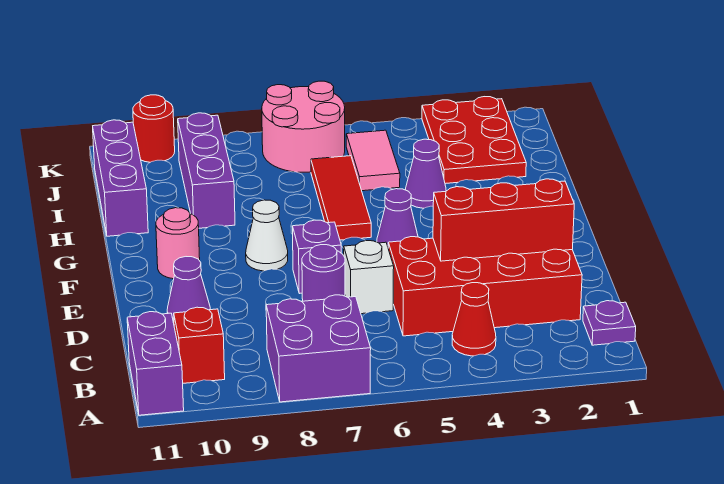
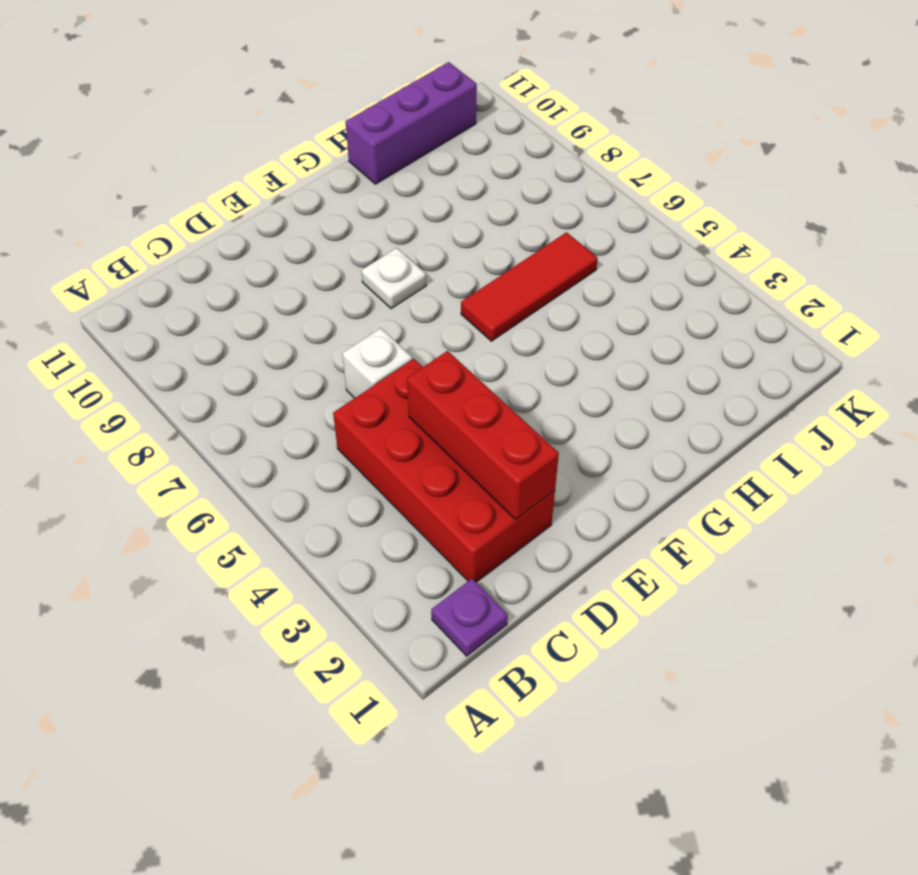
white plate F8 level 1 -> white cone F8 level 1
none -> purple brick A7:B8 level 1
none -> purple brick A11:B11 level 1
none -> red cone B4 level 1

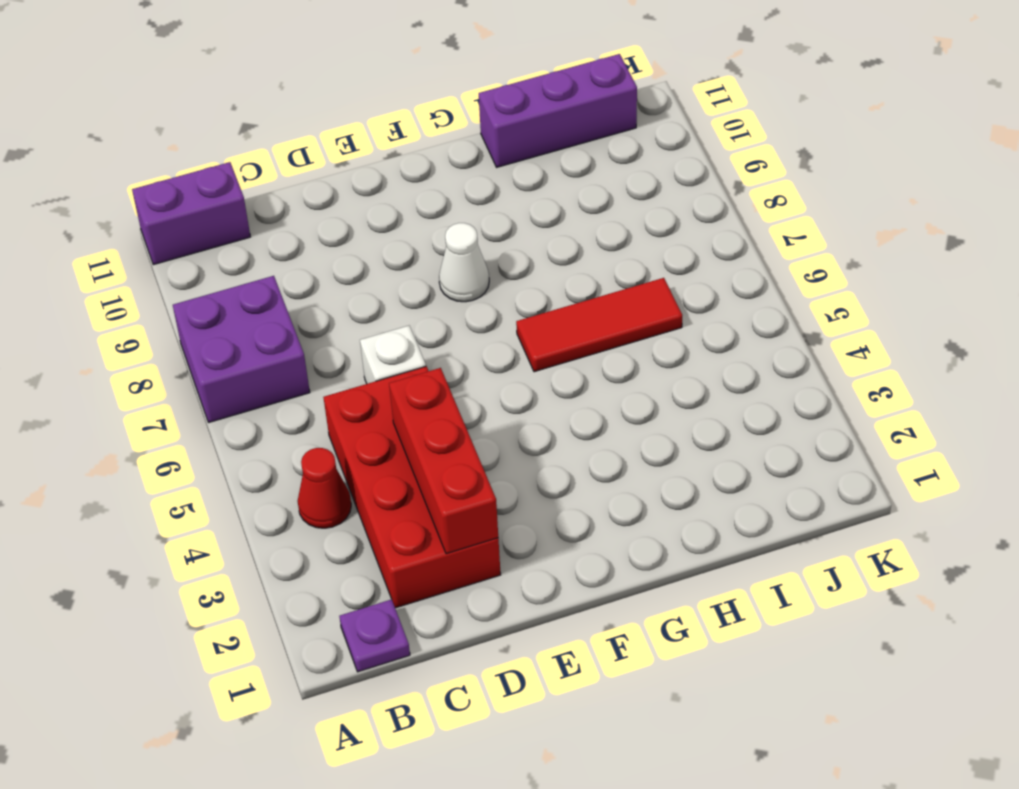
none -> red brick B10 level 1
none -> purple round brick D7 level 1
none -> purple cone D10 level 1

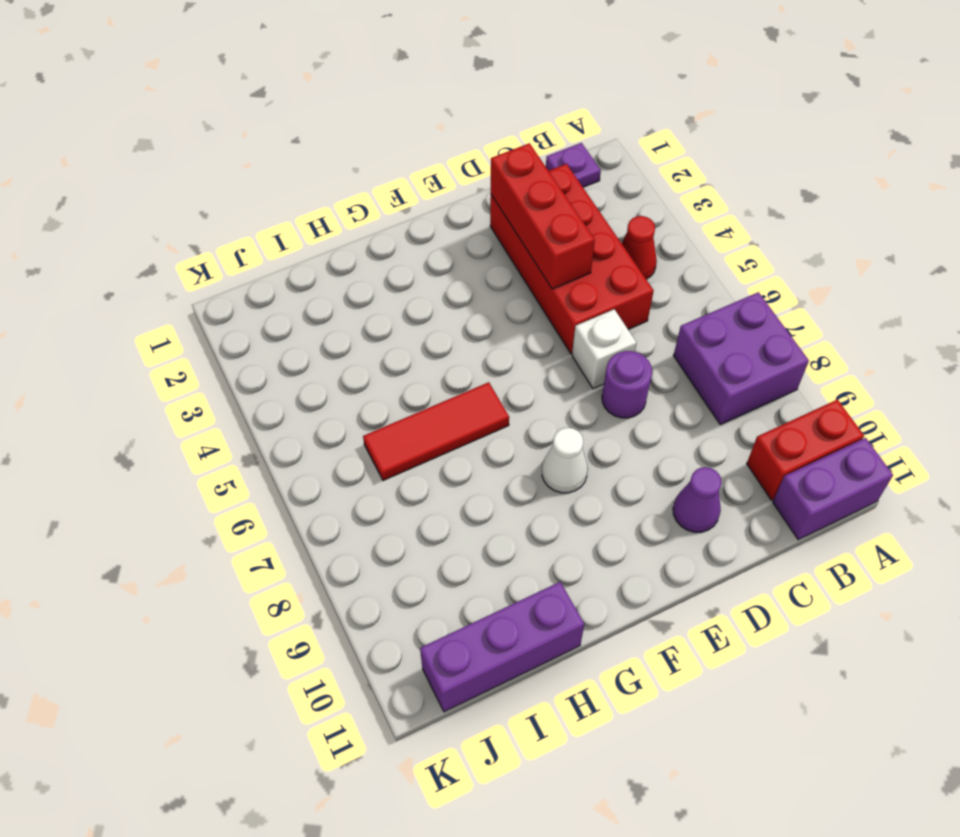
red brick A10:B10 level 1 -> red brick B10 level 1
none -> purple brick E7 level 1
none -> purple cone F5 level 1
none -> pink round brick F10 level 1

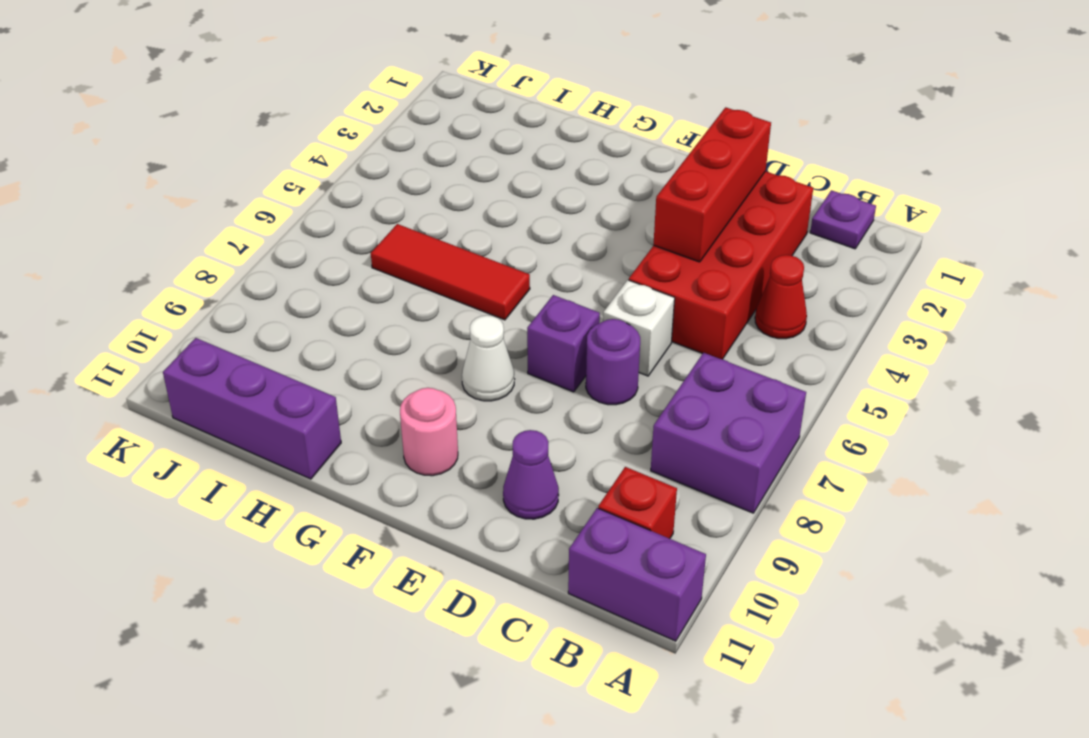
none -> purple cone F5 level 1
none -> purple cone H4 level 1
none -> purple brick H9:J9 level 1

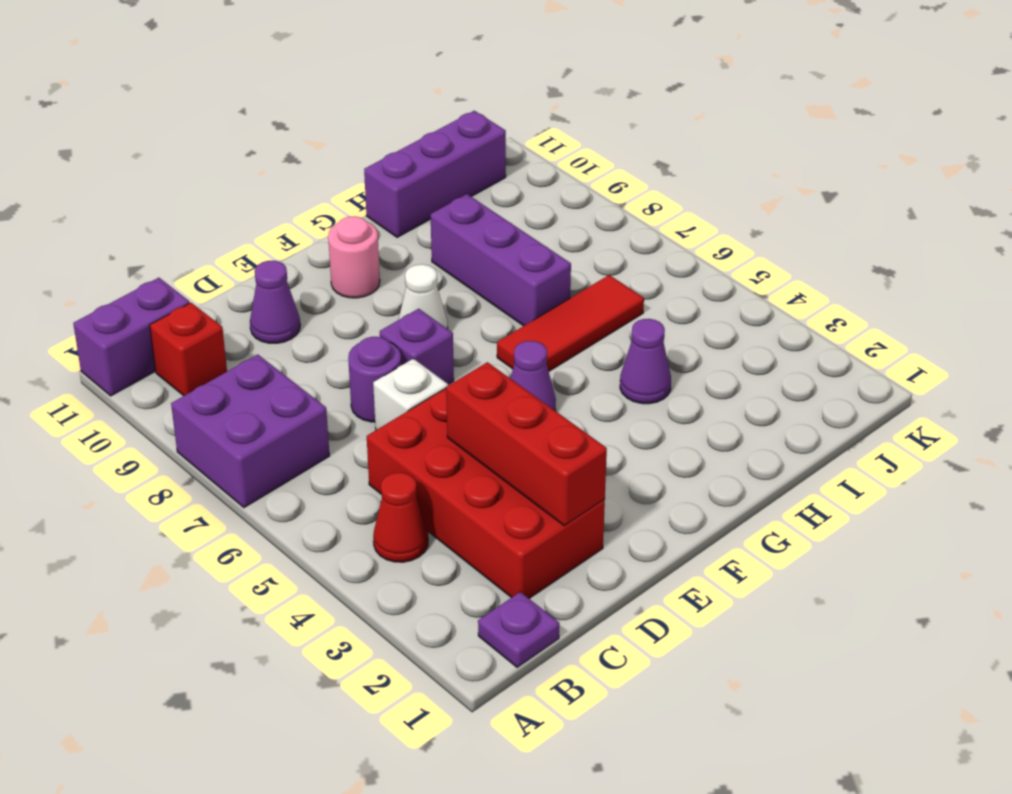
purple brick H7:H9 level 1 -> purple brick H9:J9 level 1
none -> red plate I2:K3 level 1
none -> pink tile I5:J5 level 1
none -> pink round brick J6:K7 level 1

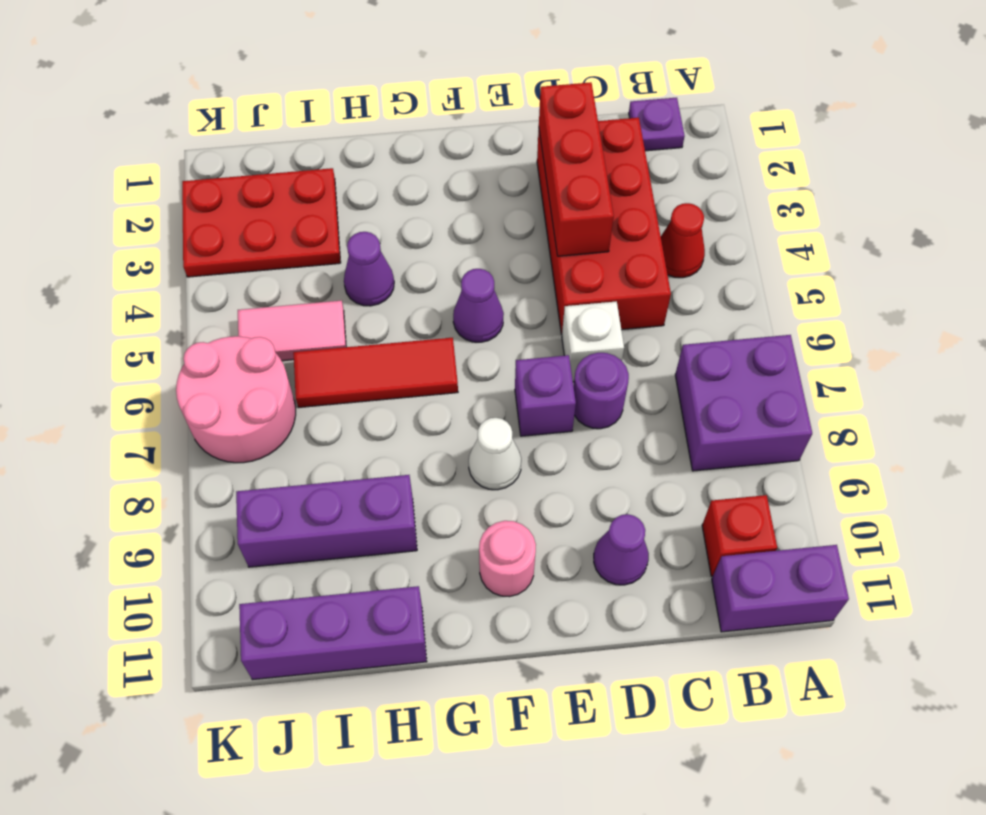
none -> red round brick K10 level 1

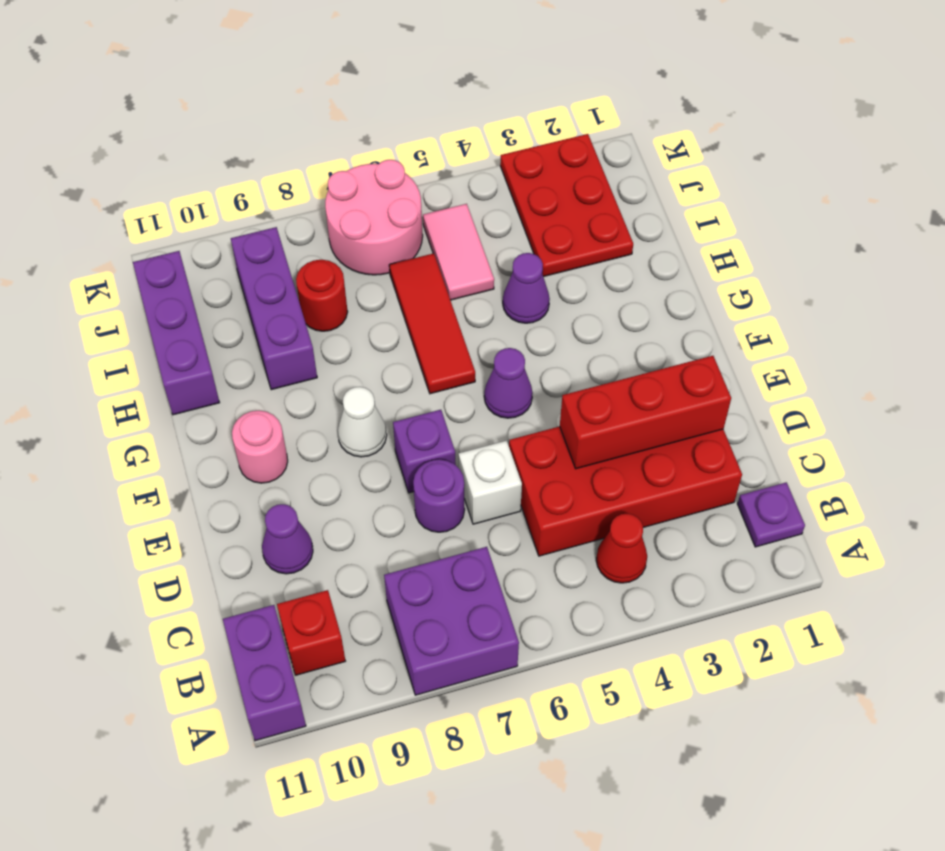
red round brick I8 level 1 -> red round brick K10 level 1

